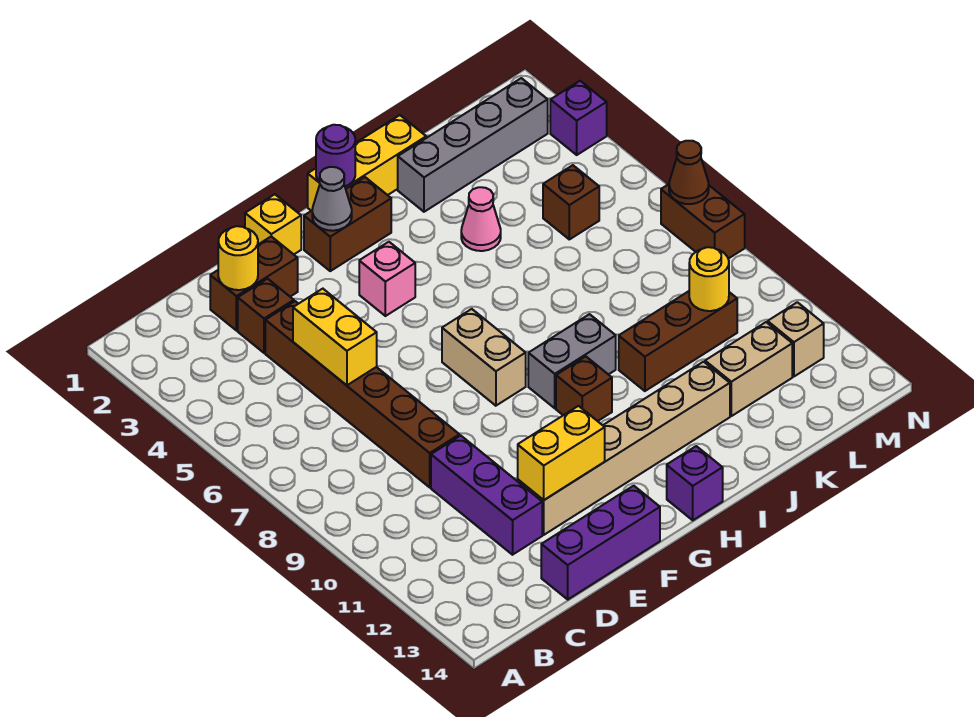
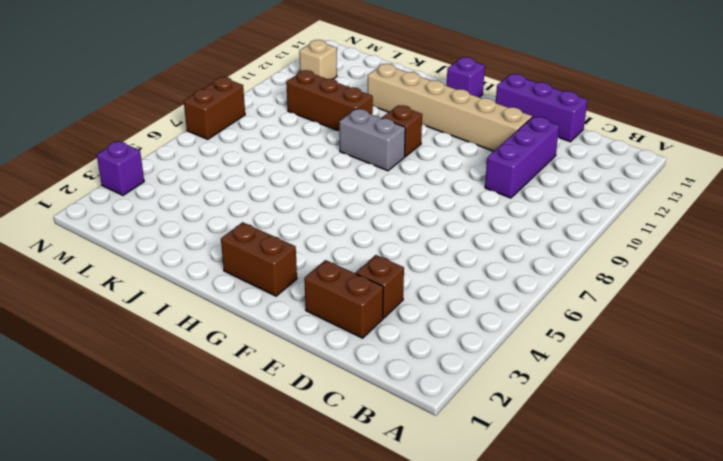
none -> brown brick D4:D9 level 1
none -> yellow brick F1 level 1
none -> pink brick G4 level 1

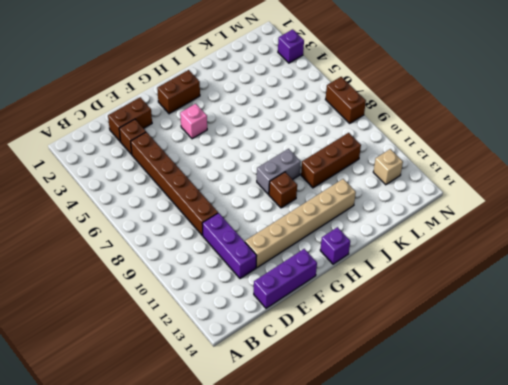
none -> yellow brick F1 level 1
none -> tan brick G7:G8 level 1
none -> yellow brick H1:J1 level 1

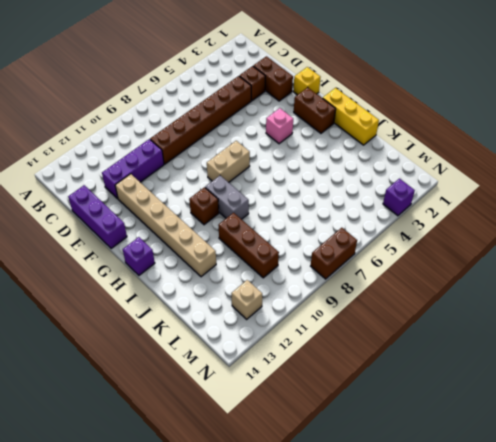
none -> grey brick J2:M2 level 1
none -> pink cone J4 level 1
none -> tan brick K12:L12 level 1

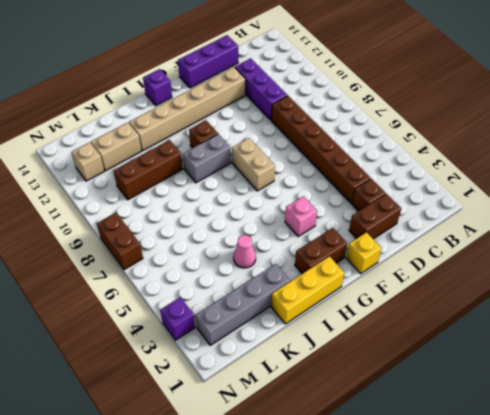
none -> brown brick L5 level 1
none -> yellow round brick D2 level 2
none -> yellow brick D5:D6 level 2

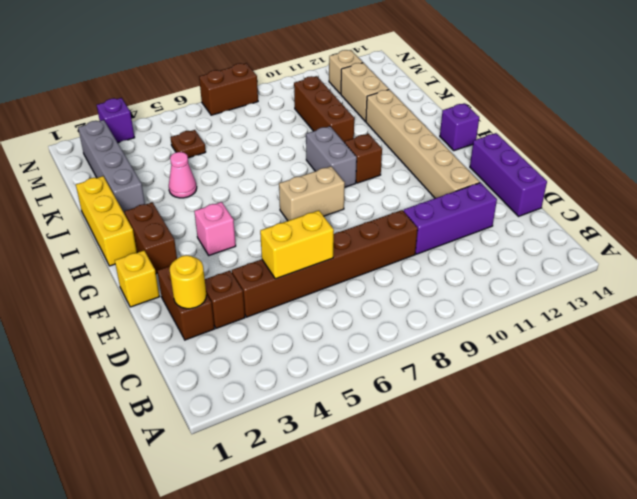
brown plate L5 level 1 -> brown brick L5 level 1
none -> yellow brick E12:F12 level 2
none -> grey cone G2 level 2
none -> purple round brick H1 level 2

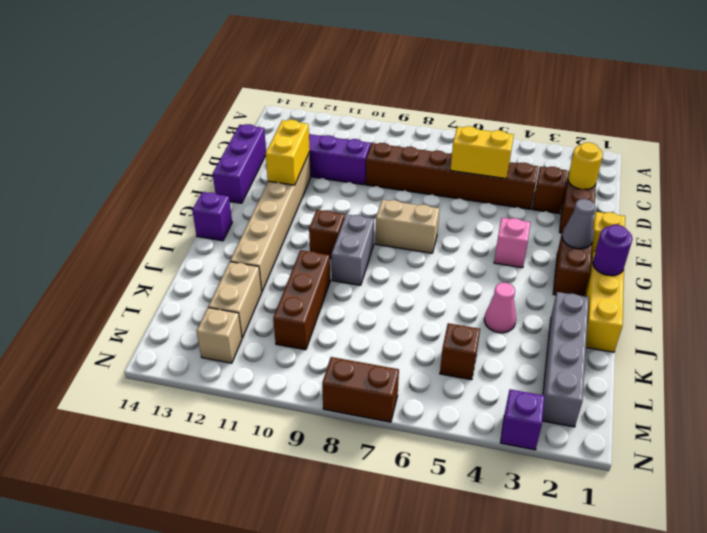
none -> yellow round brick L10 level 2
none -> brown cone N7 level 2

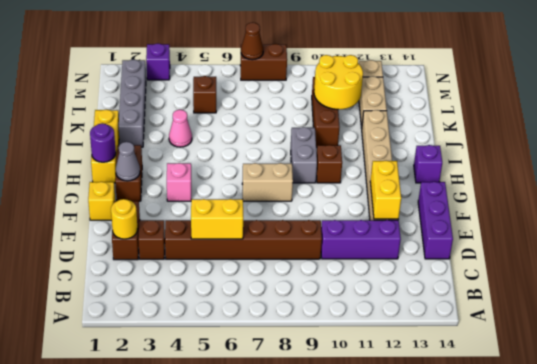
yellow round brick K10:L11 level 2 -> yellow round brick L10 level 2

